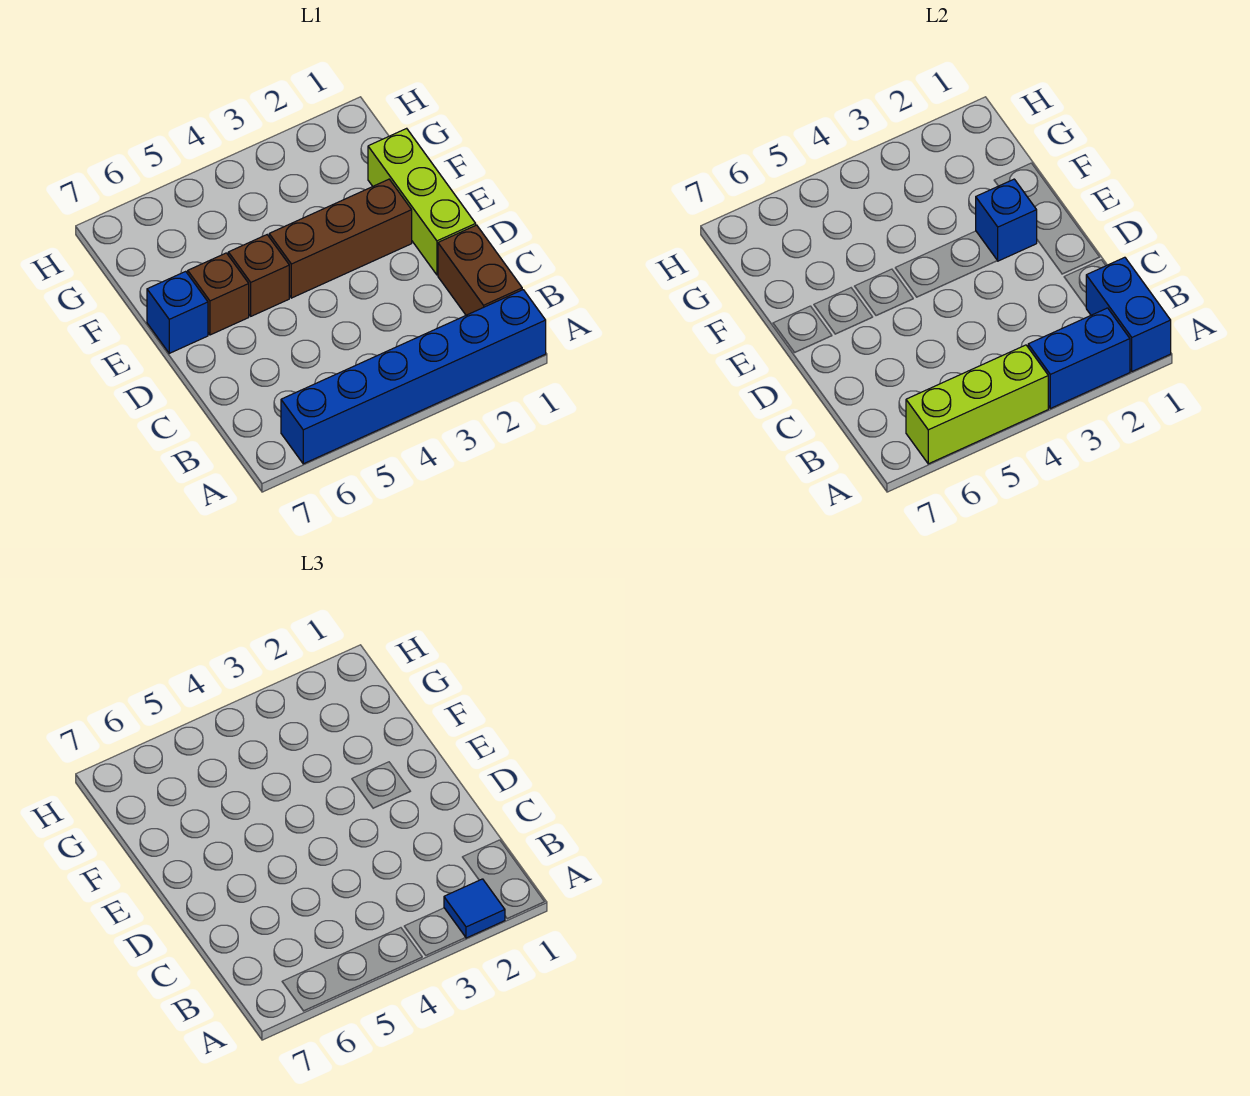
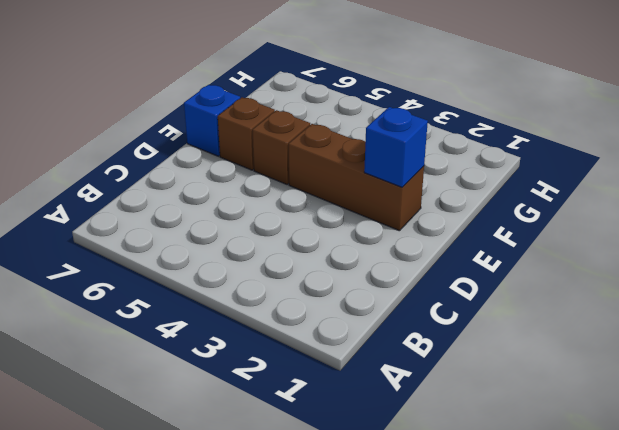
none -> blue brick A1:A6 level 1
none -> brown brick B1:C1 level 1
none -> lime brick D1:F1 level 1

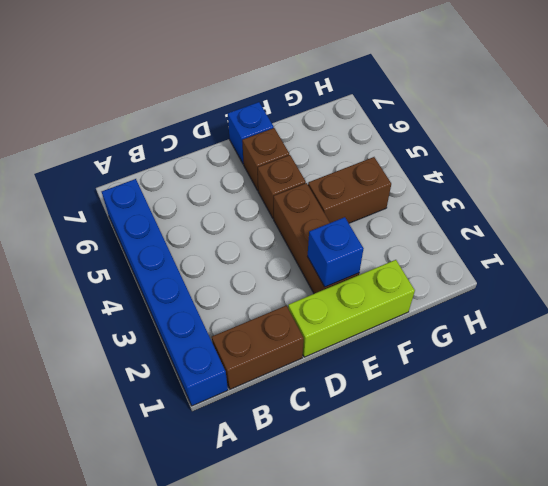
brown brick F4:G4 level 1 -> none
none -> blue brick A1:B1 level 2
none -> blue brick A2:A3 level 2
none -> lime brick A4:A6 level 2

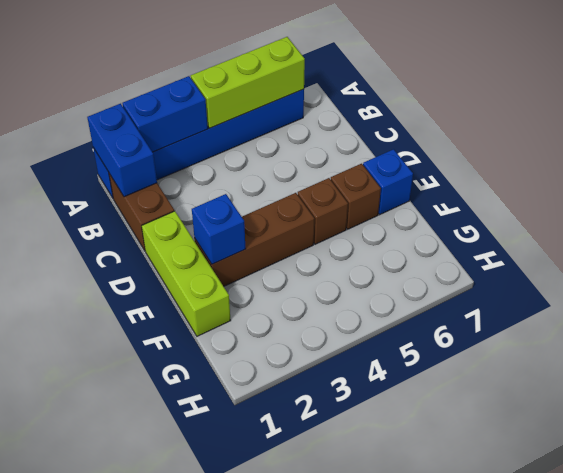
none -> blue tile A2 level 3

